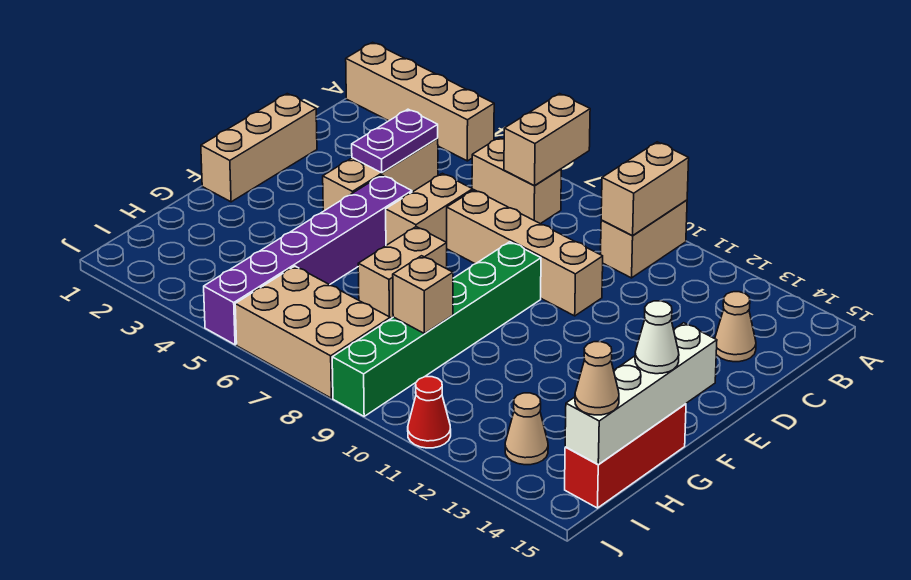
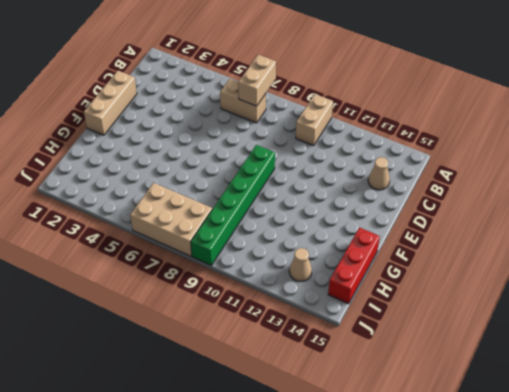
none -> tan brick A1:A4 level 1
none -> tan brick C4:E4 level 1
none -> tan brick D6:E6 level 1

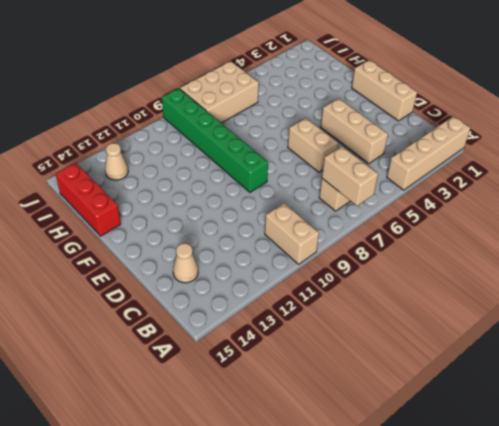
none -> tan brick D7:D10 level 1
none -> purple brick E5:J5 level 1
none -> tan brick F7:G7 level 1

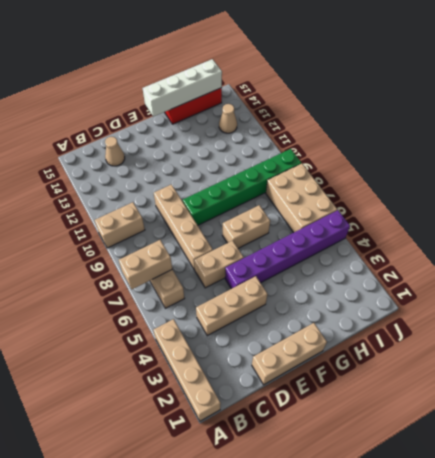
none -> red cone J11 level 1
none -> tan brick A10:B10 level 2
none -> purple plate C4:D4 level 2

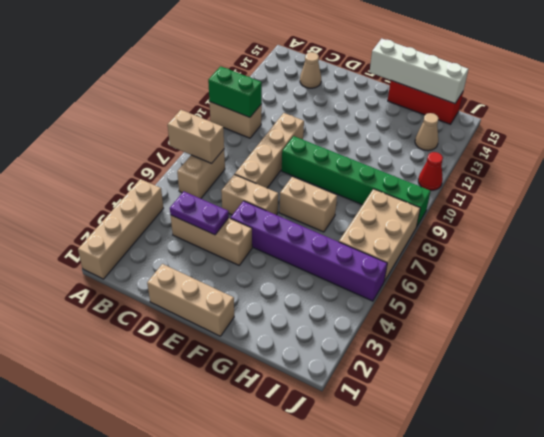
green brick A10:B10 level 2 -> tan brick A10:B10 level 2
none -> tan brick H9 level 2
none -> white cone G15 level 3
none -> tan cone I15 level 3

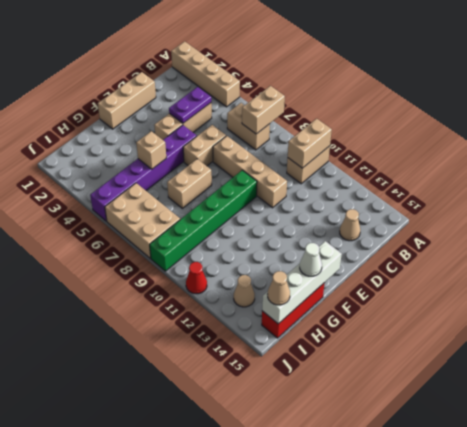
tan brick G5 level 2 -> tan brick H9 level 2

